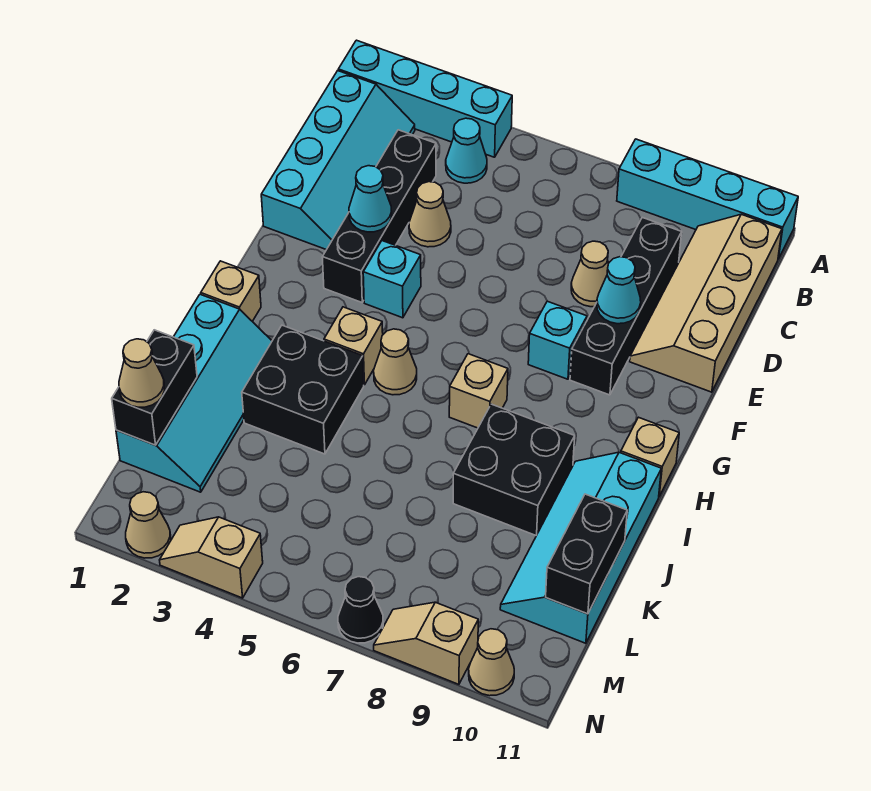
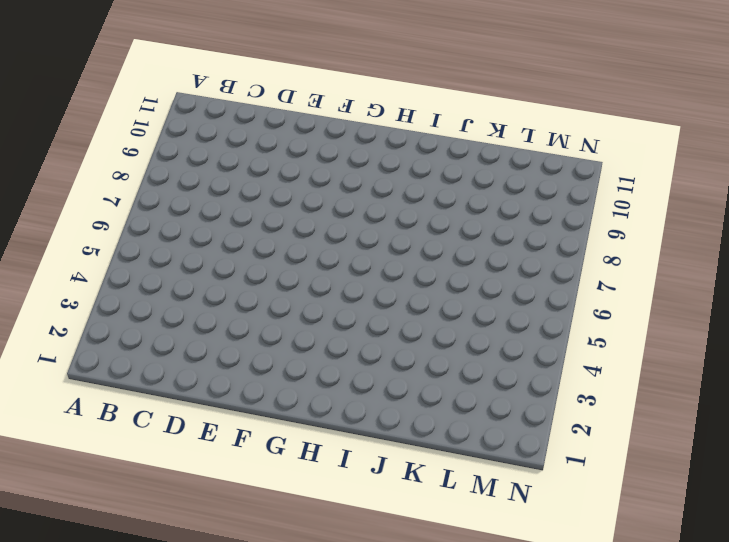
none -> cyan brick A1:A4 level 1
none -> cyan brick A8:A11 level 1
none -> cyan slope B1:E2 level 1 top 1
none -> cyan cone B4 level 1

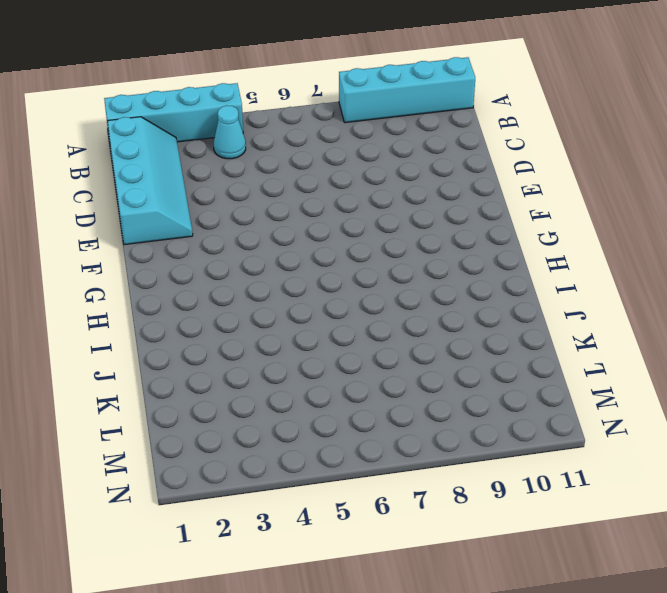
none -> tan slope B10:E11 level 1 top 11
none -> black brick C3:F3 level 1
none -> black brick C9:F9 level 1
none -> tan cone D4 level 1

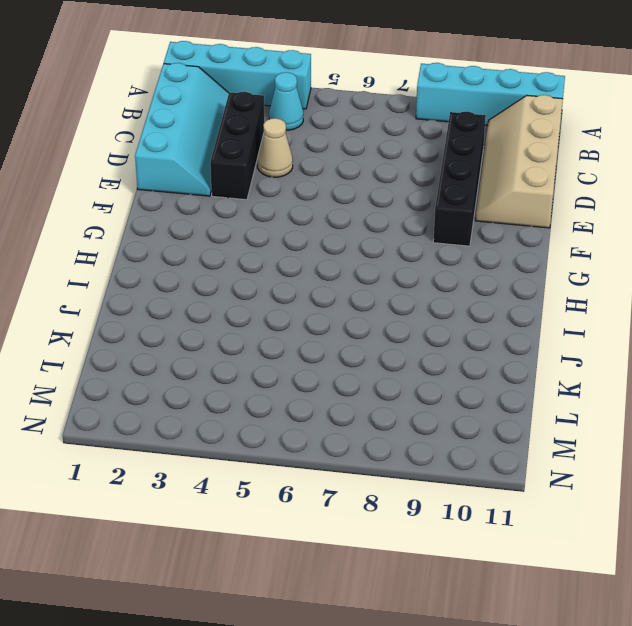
black brick C3:E3 level 1 -> black brick C3:F3 level 1
none -> tan cone D8 level 1
none -> cyan brick F4 level 1
none -> cyan brick F8 level 1
none -> tan brick H1 level 1

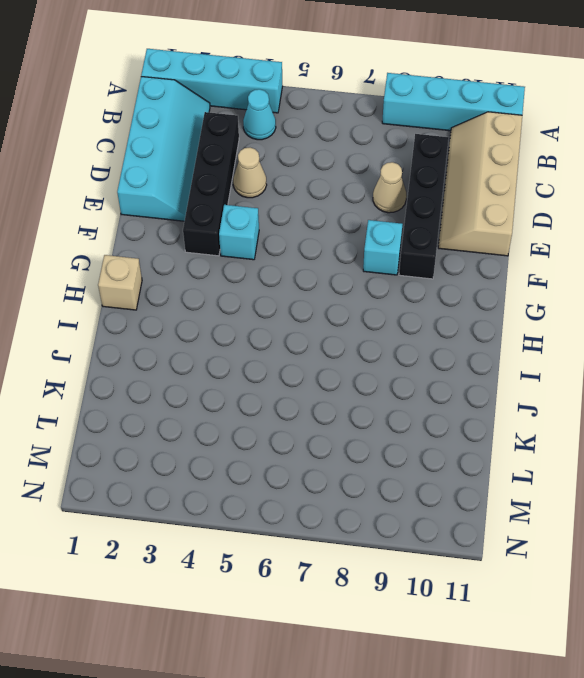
none -> tan brick H4 level 1
none -> tan cone H5 level 1
none -> tan brick H7 level 1
none -> tan brick H11 level 1

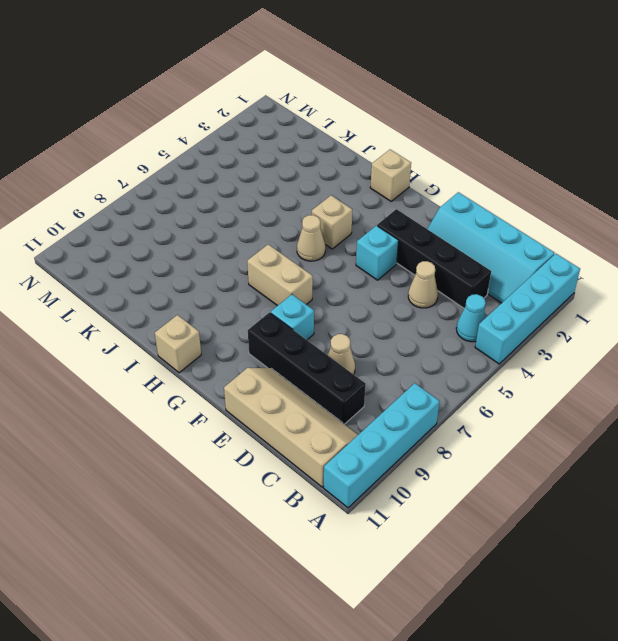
tan brick G7:H7 level 1 -> tan brick H7 level 1
none -> cyan slope I1:L2 level 1 top 1
none -> black brick I3:J4 level 1
none -> black brick I8:J9 level 1
none -> cyan slope I10:L11 level 1 top 11

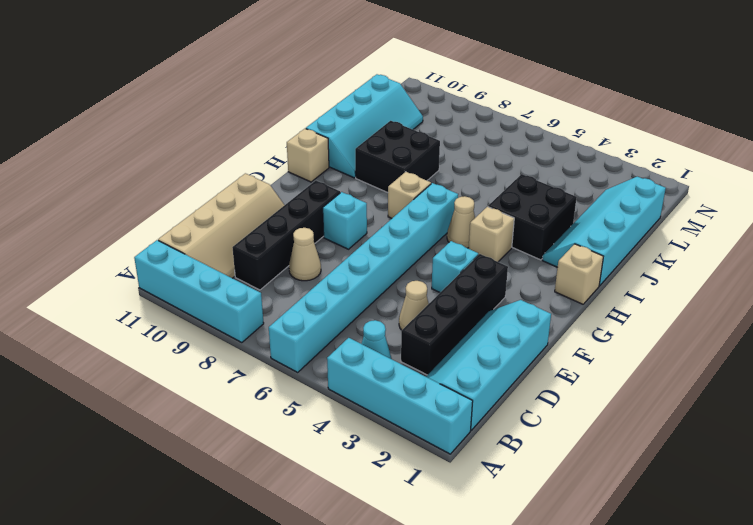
cyan brick A6:H6 level 1 -> none
none -> tan cone N2 level 1
none -> tan slope N3:N4 level 1 top 4
none -> black cone N7 level 1
none -> tan slope N8:N9 level 1 top 9

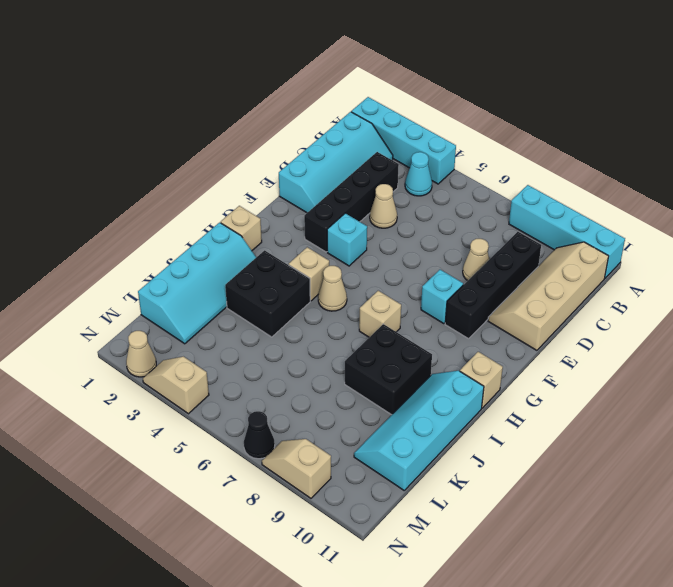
none -> tan cone N10 level 1
none -> cyan cone E3 level 2
none -> cyan cone E9 level 2
none -> black brick K1:L1 level 2

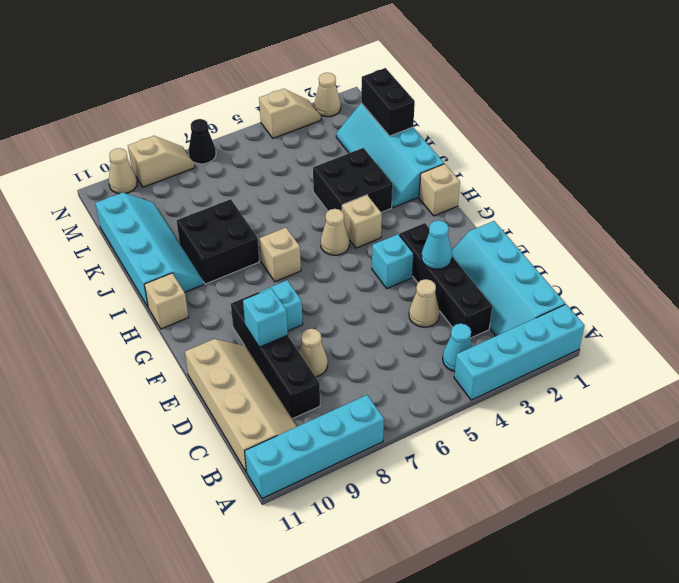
cyan brick E9 level 2 -> cyan cone E9 level 2
none -> black brick K11:L11 level 2
none -> tan cone L1 level 3

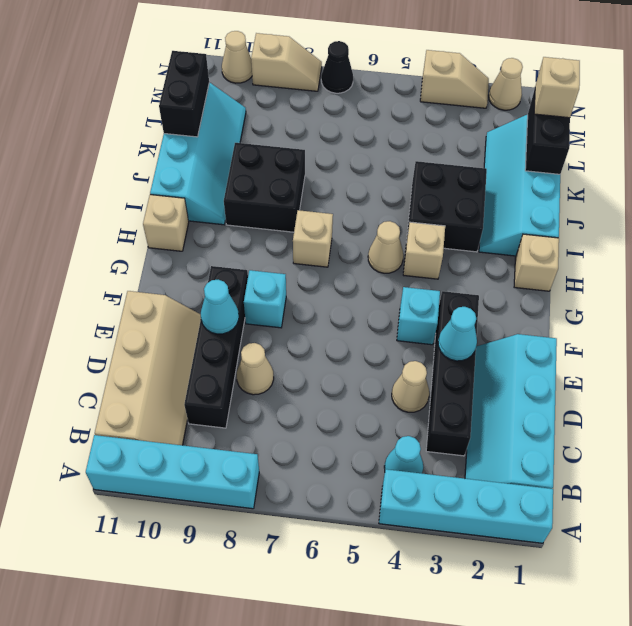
tan brick L1 level 3 -> tan cone L1 level 3

